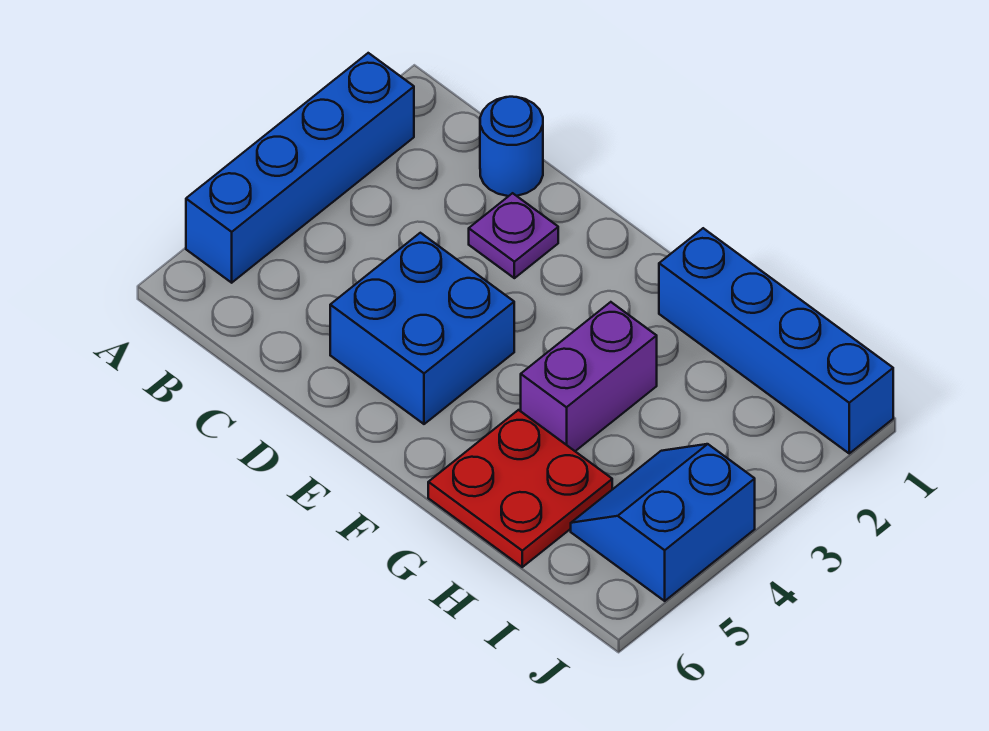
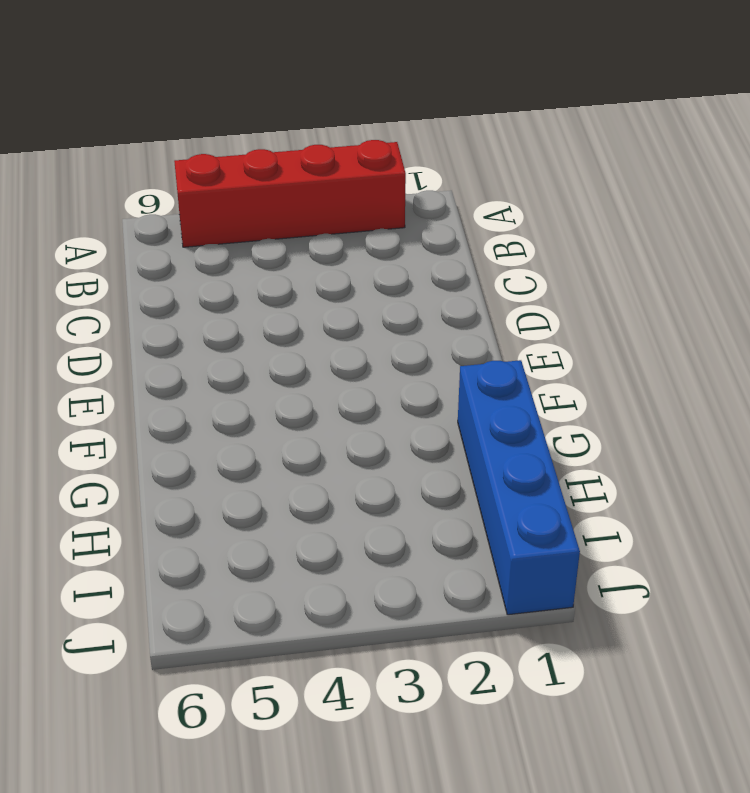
red brick A2:A5 level 1 -> blue brick A2:A5 level 1
none -> blue round brick C1 level 1
none -> purple plate D2 level 1

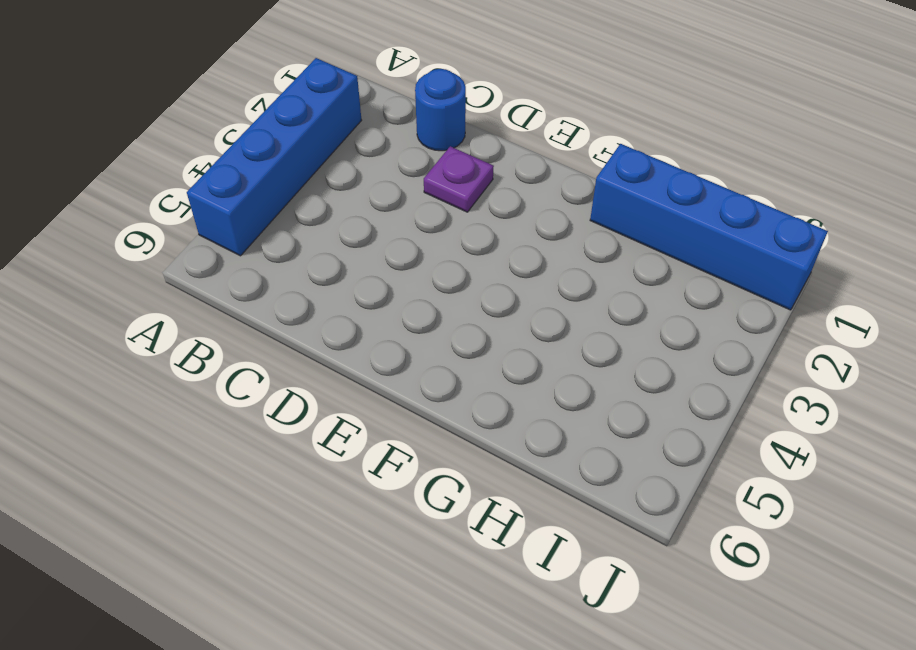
none -> blue brick D4:E5 level 1
none -> purple brick G3:G4 level 1

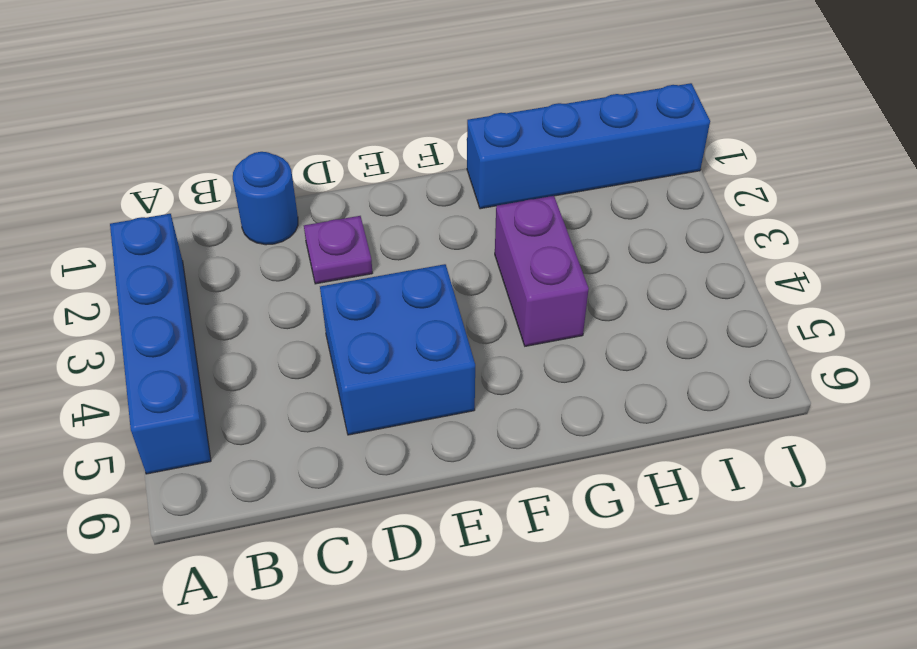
none -> red plate G5:H6 level 1
none -> blue slope I4:J5 level 1 top J

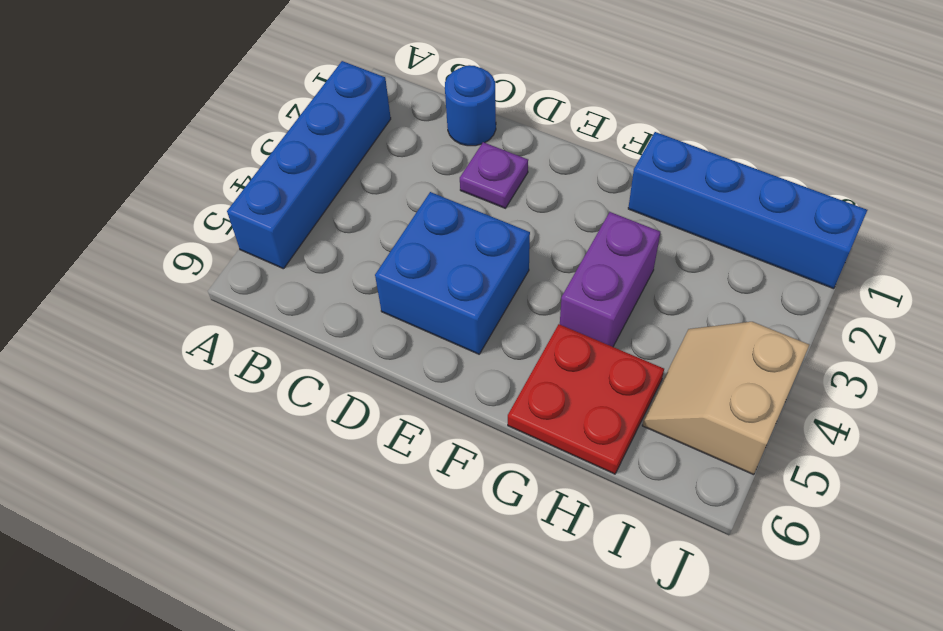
tan slope I4:J5 level 1 top J -> blue slope I4:J5 level 1 top J

